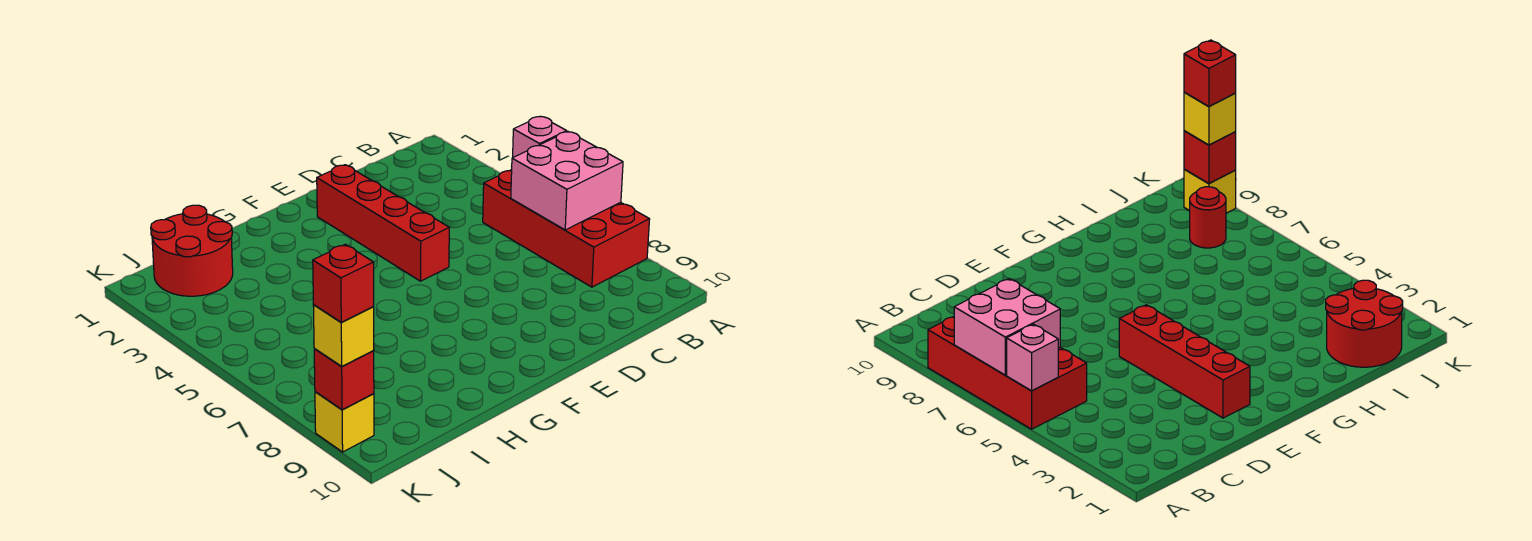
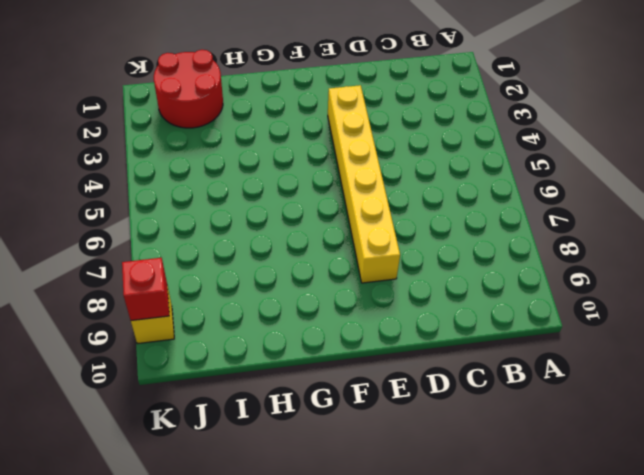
yellow brick E3:E8 level 1 -> red brick E2:E5 level 1
none -> red brick A5:B8 level 1
none -> red round brick J8 level 1

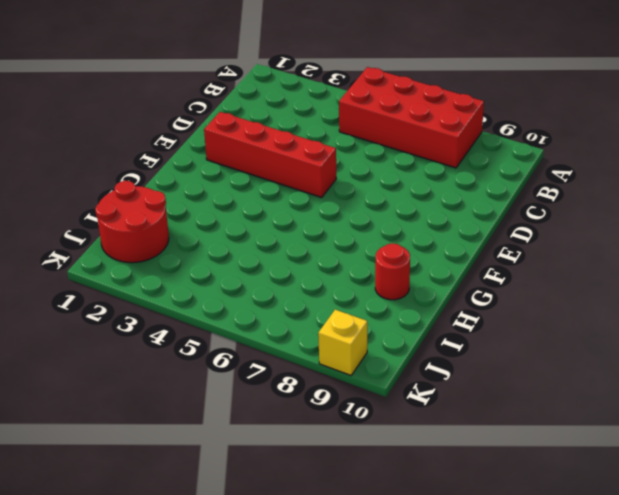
red round brick H9 level 1 -> red round brick J8 level 1
none -> pink brick A5 level 2
none -> pink brick A6:B7 level 2

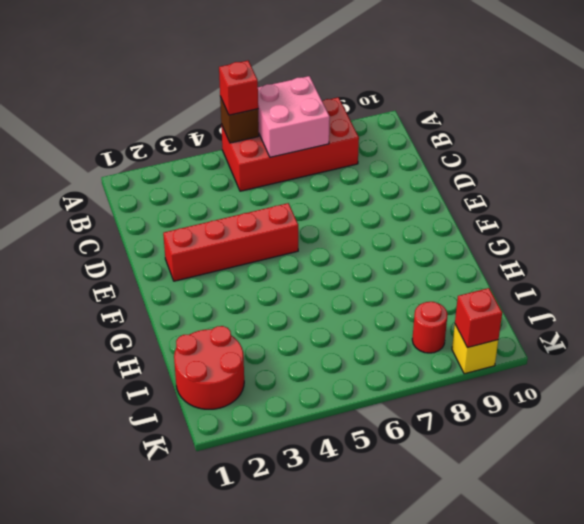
brown brick A5 level 2 -> pink brick A5 level 2
red brick A5 level 3 -> red brick K9 level 4
none -> yellow brick K9 level 3

